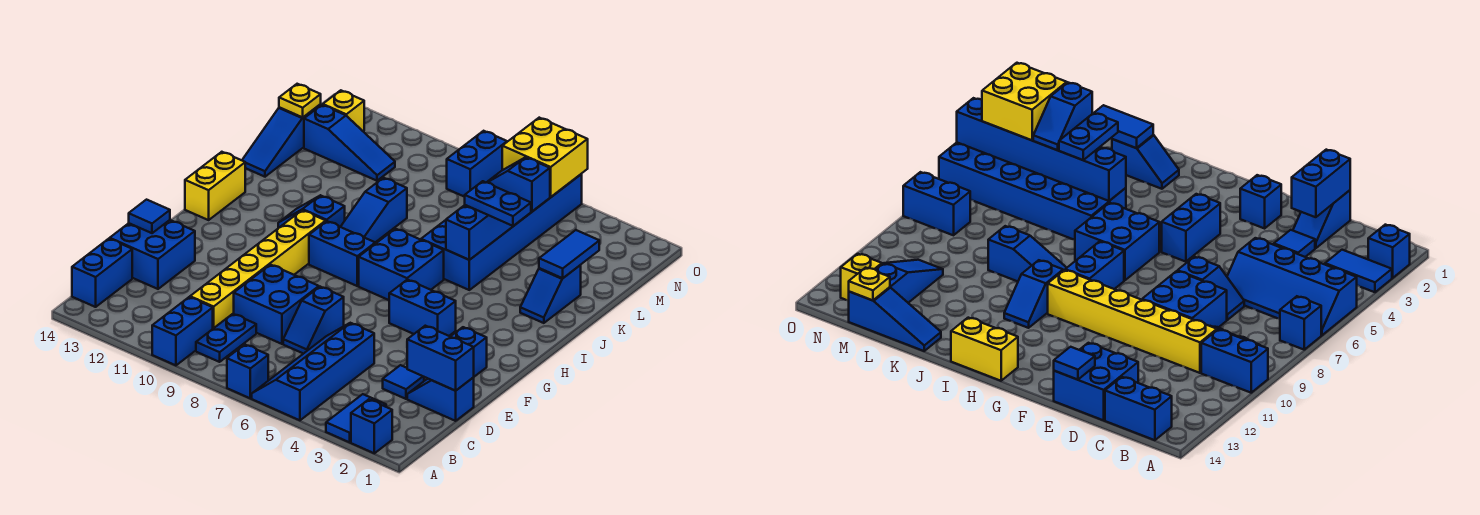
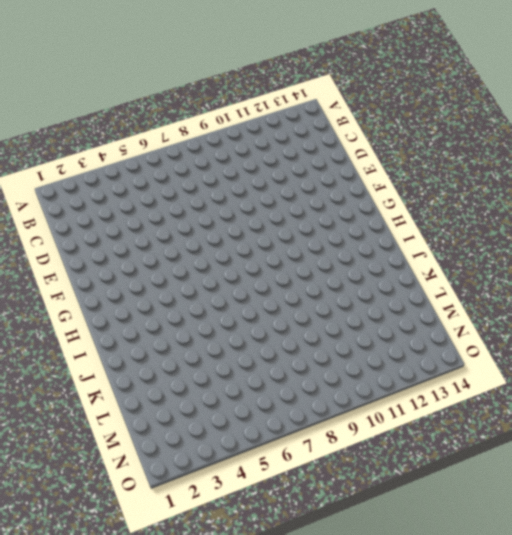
none -> blue brick A2 level 1
none -> blue tile A3:B3 level 1
none -> blue slope A5:D6 level 1 top 5
none -> blue brick A7 level 1

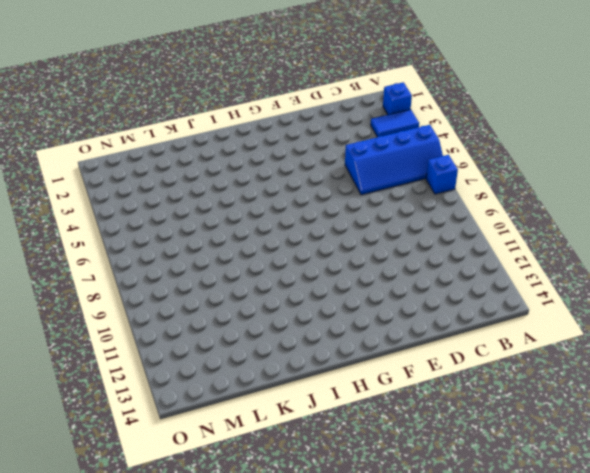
none -> blue brick A10:B10 level 1
none -> blue plate B9:C9 level 1
none -> blue brick B14:C14 level 1
none -> yellow brick C10:H10 level 1

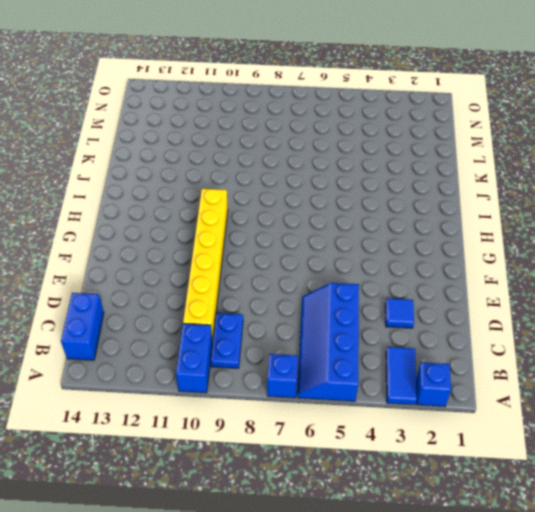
none -> blue slope D1:D2 level 1 top 1
none -> blue slope D7:E7 level 1 top E
none -> blue brick D8:E9 level 1
none -> blue brick D13:E14 level 1

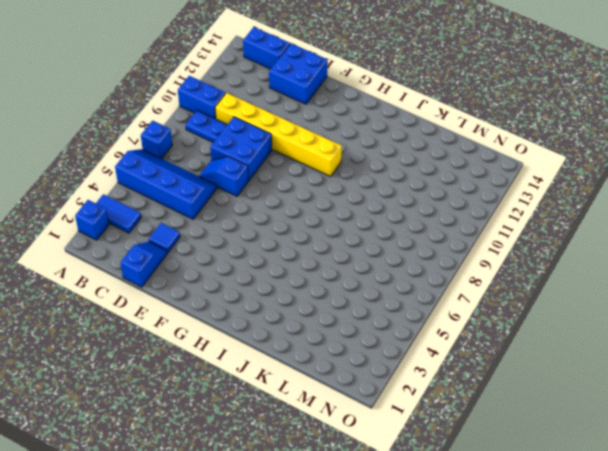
none -> blue brick F2 level 1
none -> blue brick G4:G5 level 1
none -> blue brick H6:I7 level 1
none -> blue brick H8:H9 level 1

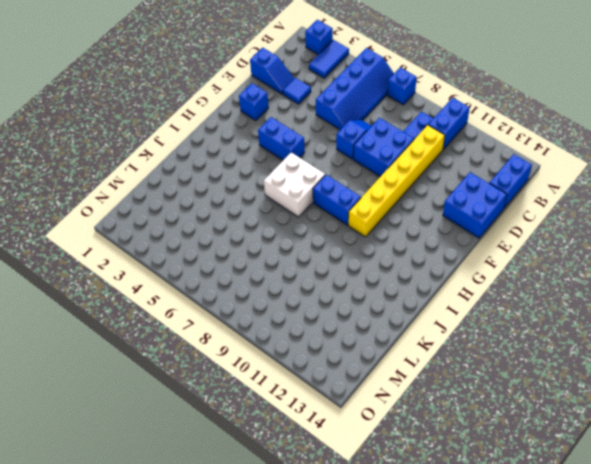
white brick H6:I7 level 1 -> blue brick H6:I7 level 1
none -> yellow brick H14:I14 level 1
none -> blue slope I9:K9 level 1 top K
none -> blue slope I10:I11 level 1 top 10
none -> blue slope J2:K2 level 1 top K

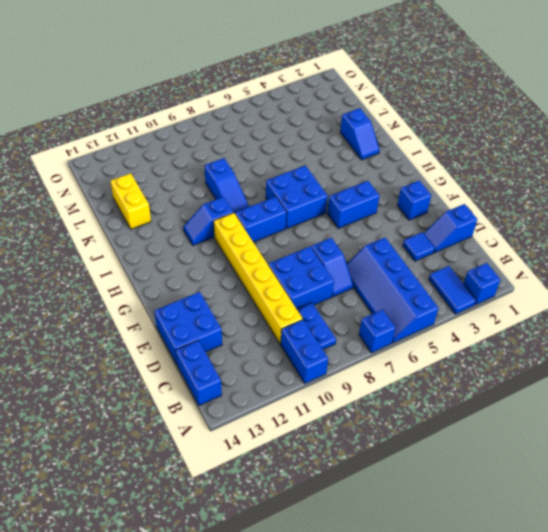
yellow brick K13:L13 level 1 -> yellow brick H14:I14 level 1
none -> blue brick J5:O6 level 1
none -> blue slope K14:M14 level 1 top M
none -> blue slope M11:M13 level 1 top 13
none -> blue brick N8:O8 level 1

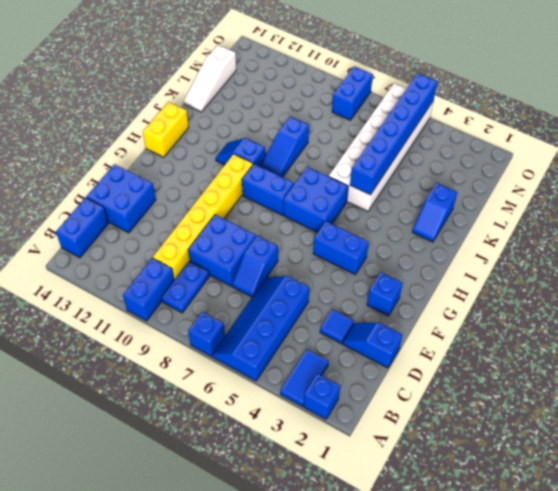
white brick J5:O6 level 1 -> blue brick J5:O6 level 1
white slope K14:M14 level 1 top M -> blue slope K14:M14 level 1 top M
none -> blue slope M11:M13 level 1 top 13
none -> yellow brick N13 level 1
none -> blue brick D1:D2 level 2
none -> blue tile E14 level 2

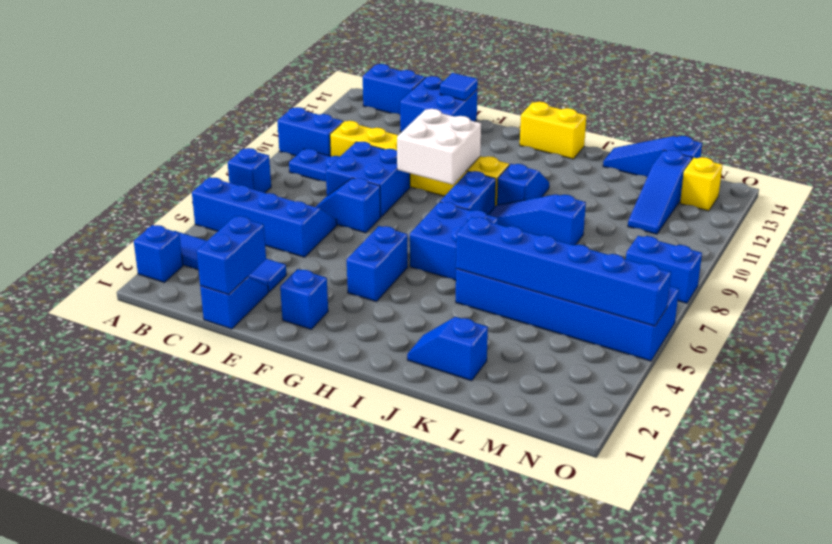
white brick F9:G10 level 2 -> none
none -> blue tile K2:L2 level 2
none -> yellow plate M14 level 2
none -> blue plate K4:K5 level 3
none -> blue slope L4:L5 level 3 top 4

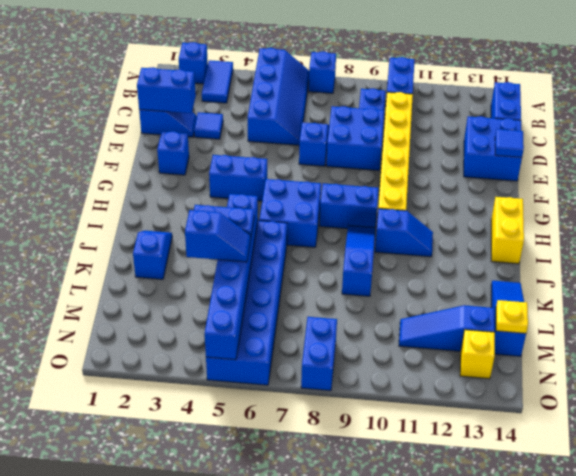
none -> blue tile K2:L2 level 2
none -> yellow brick M4:N5 level 3

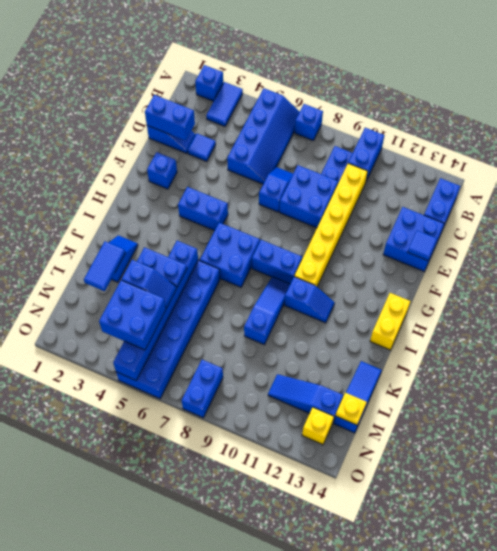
blue brick M4:N5 level 3 -> yellow brick M4:N5 level 3

